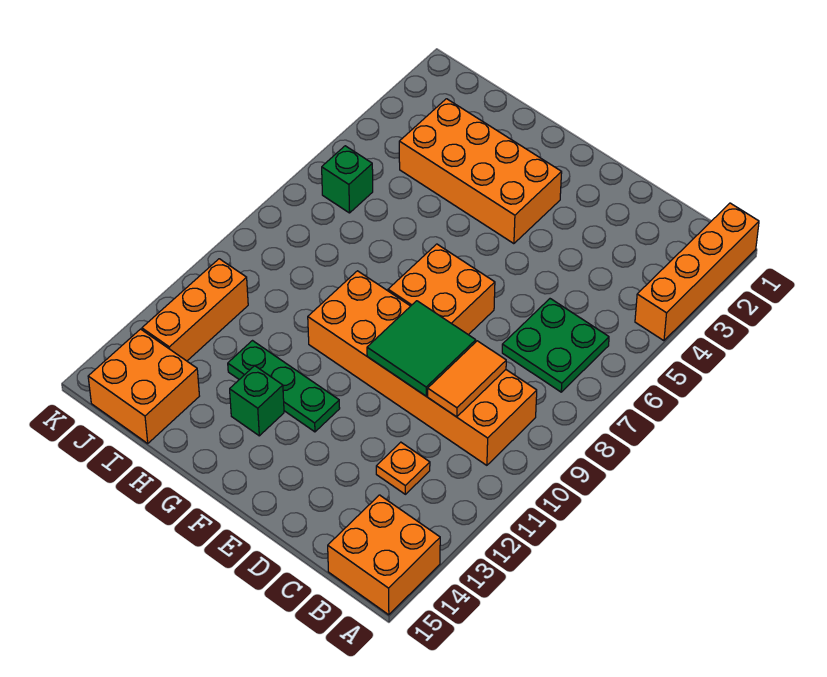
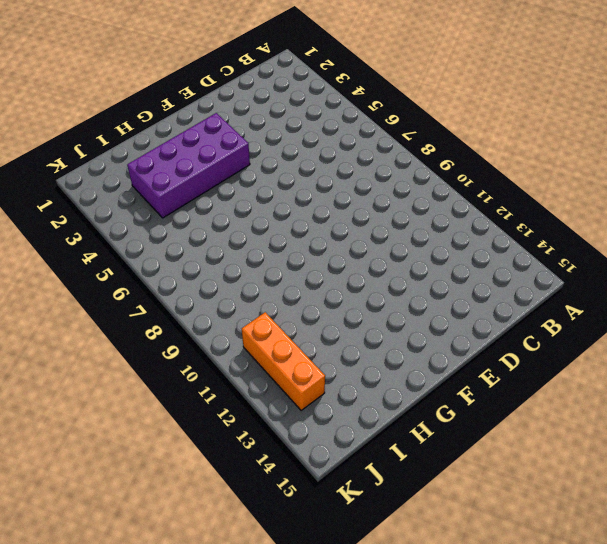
purple brick F3:I4 level 1 -> orange brick F3:I4 level 1
none -> orange brick A1:A4 level 1
none -> orange brick A14:B15 level 1
none -> green plate B6:C7 level 1

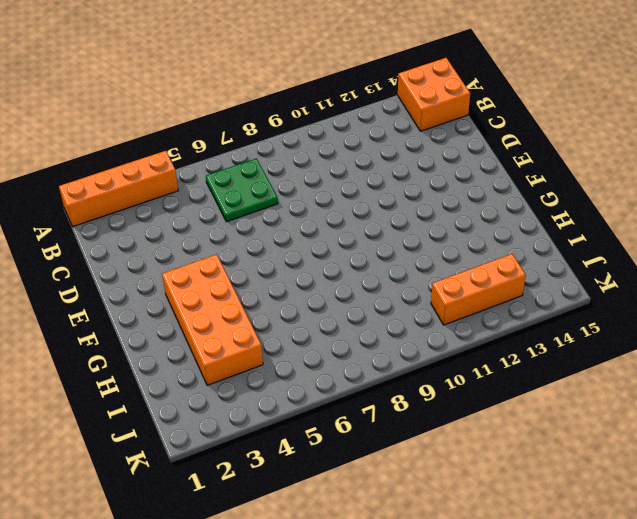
none -> orange brick B9:G10 level 1
none -> orange plate C12 level 1
none -> orange brick E7:F8 level 1

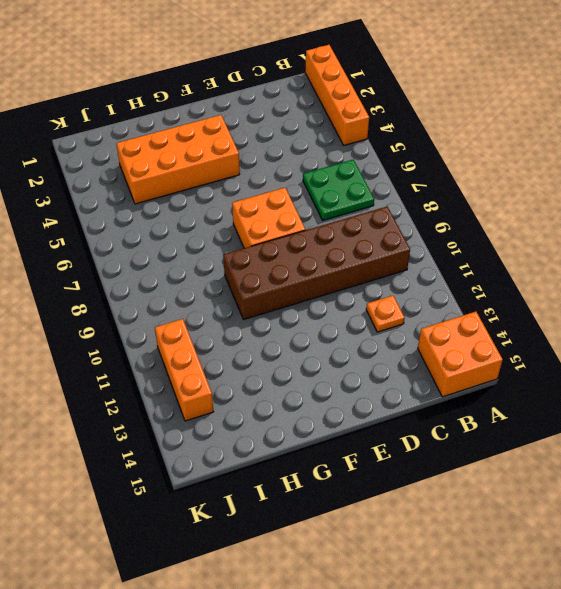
brown brick B9:G10 level 1 -> orange brick B9:G10 level 1
none -> green plate F12:H12 level 1
none -> green brick G13 level 1
none -> orange brick I14:J15 level 1

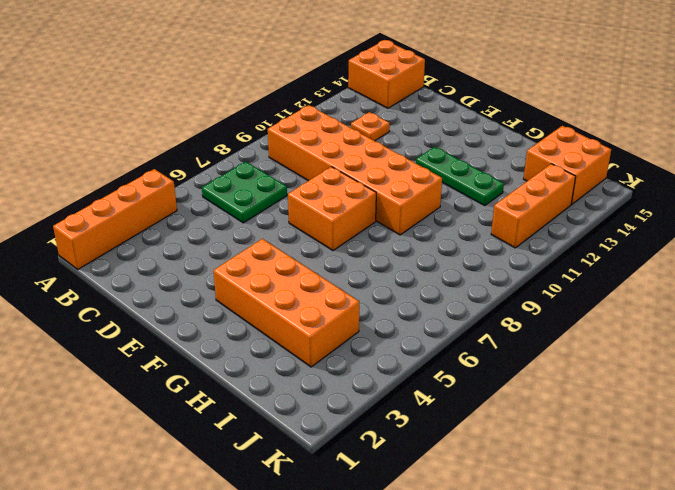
none -> green brick G13 level 1
none -> green brick J6 level 1
none -> orange tile C9:C10 level 2

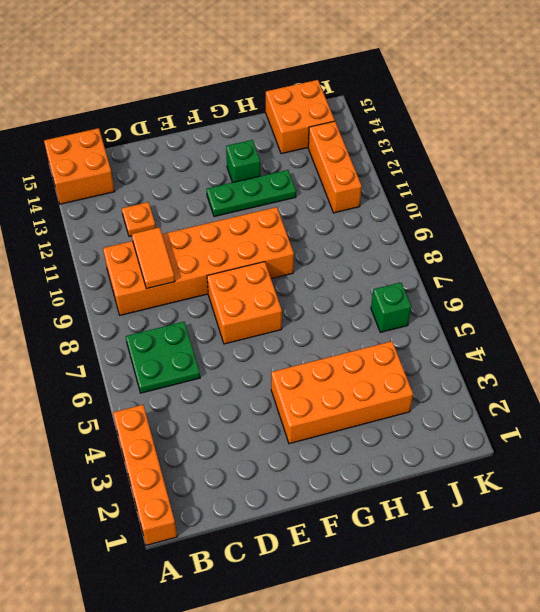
none -> green tile D9:E10 level 2

